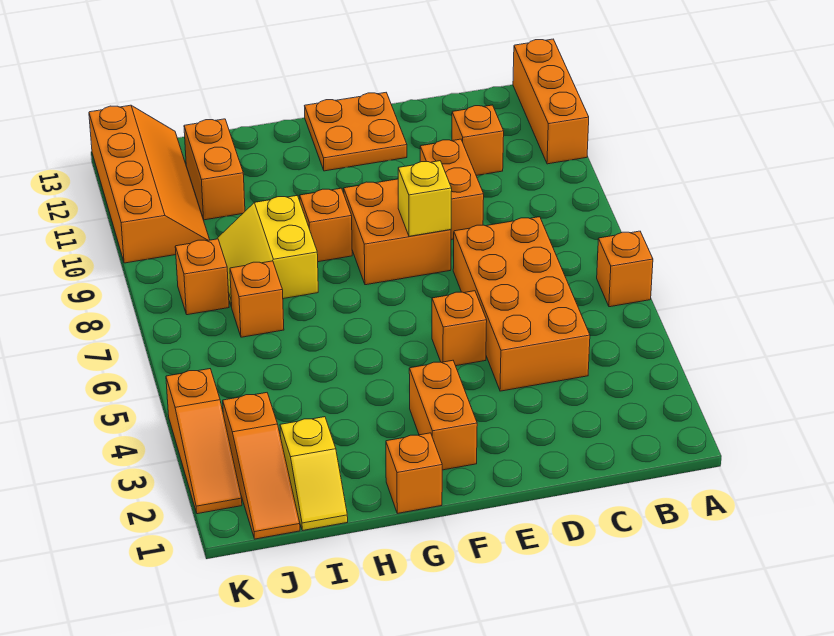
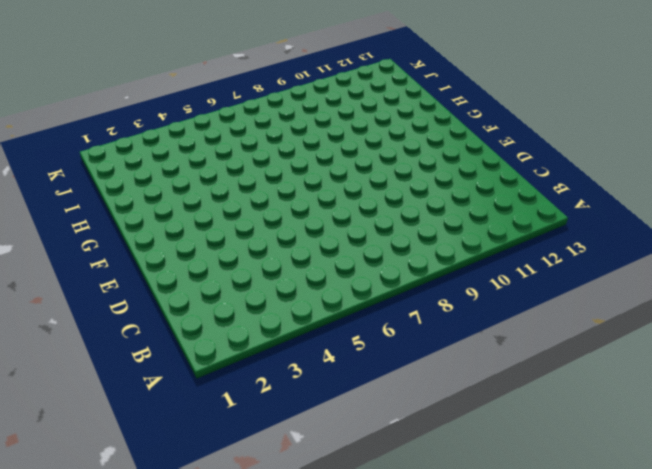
none -> orange brick A6 level 1
none -> orange brick A11:A13 level 1
none -> orange brick C4:D7 level 1

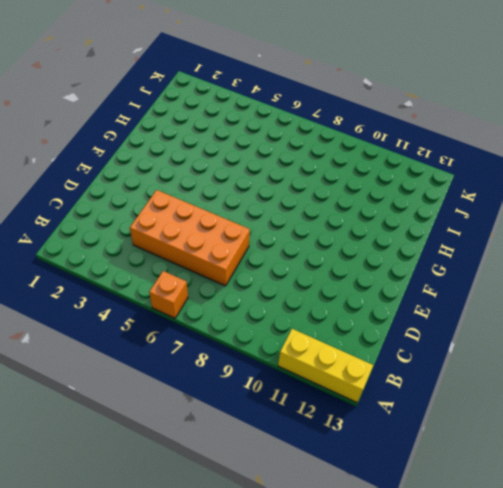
yellow brick A11:A13 level 1 -> orange brick A11:A13 level 1
none -> orange brick C11 level 1
none -> orange brick D9:D10 level 1
none -> orange brick E5 level 1

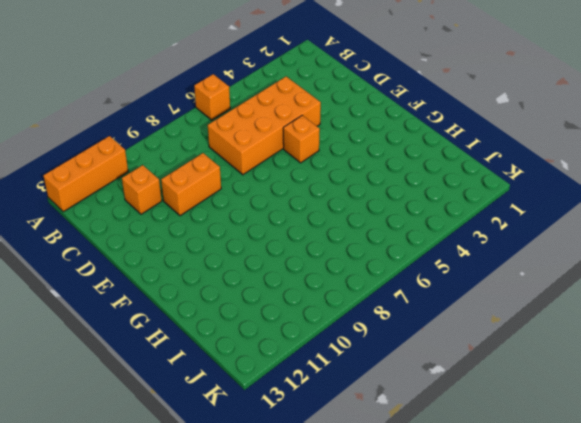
none -> orange brick E8:F9 level 1
none -> orange plate E12:F13 level 1
none -> orange brick F2:F3 level 1

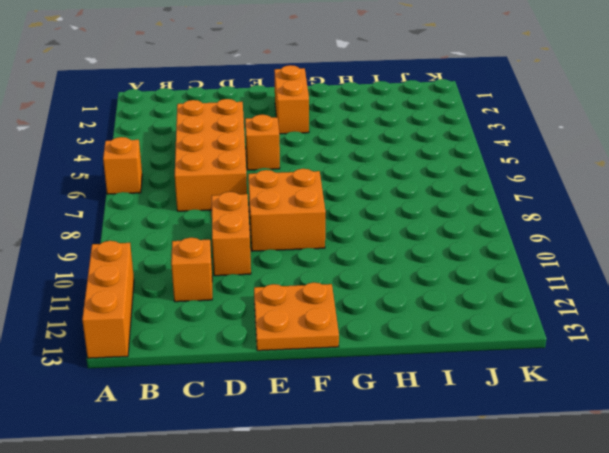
none -> orange brick G1 level 1
none -> orange brick G9 level 1
none -> yellow slope H8:I9 level 1 top H

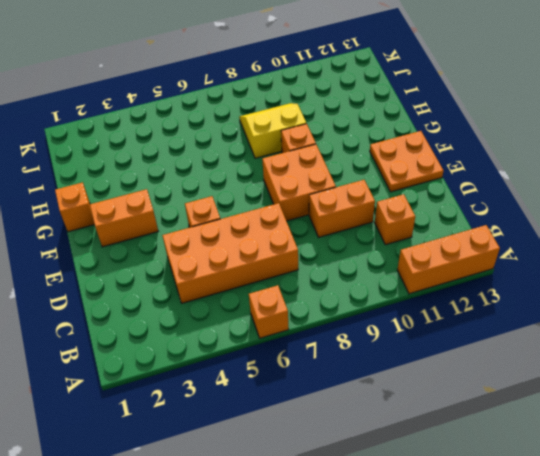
none -> yellow slope I1:I2 level 1 top 2
none -> orange brick I7 level 1
none -> orange brick I11:I12 level 1

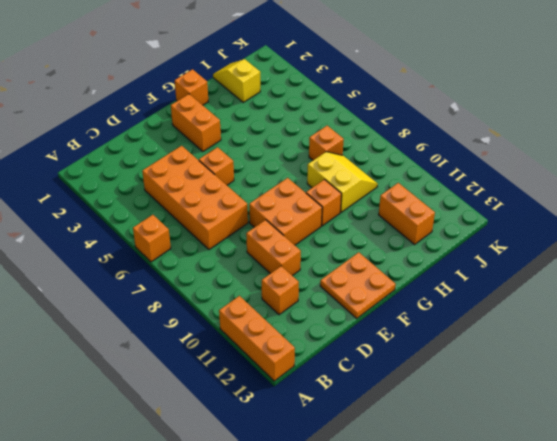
none -> orange slope J1:J3 level 1 top 3
none -> orange brick J8 level 1
none -> orange slope J10:K13 level 1 top K

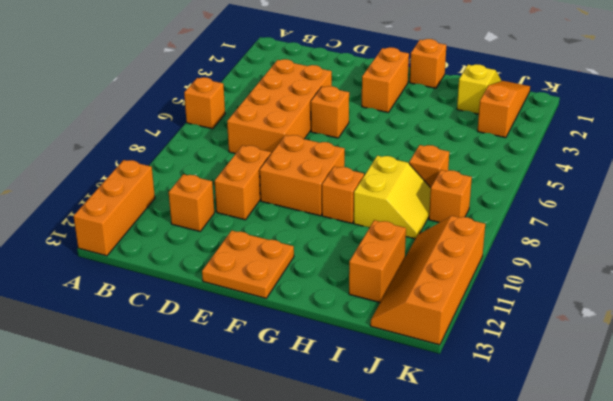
none -> orange slope K2:K4 level 1 top 4
none -> yellow brick E8 level 2

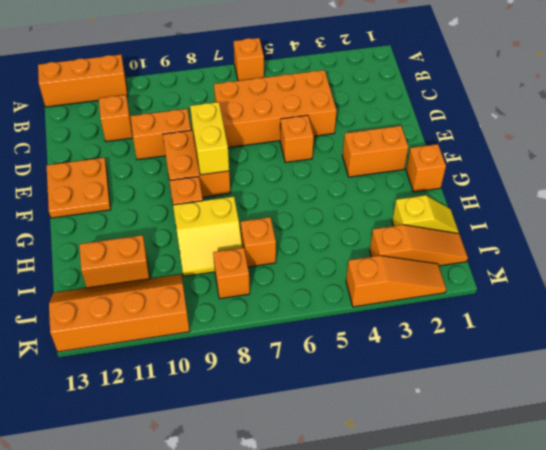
yellow brick E8:F8 level 2 -> yellow brick E8 level 2

